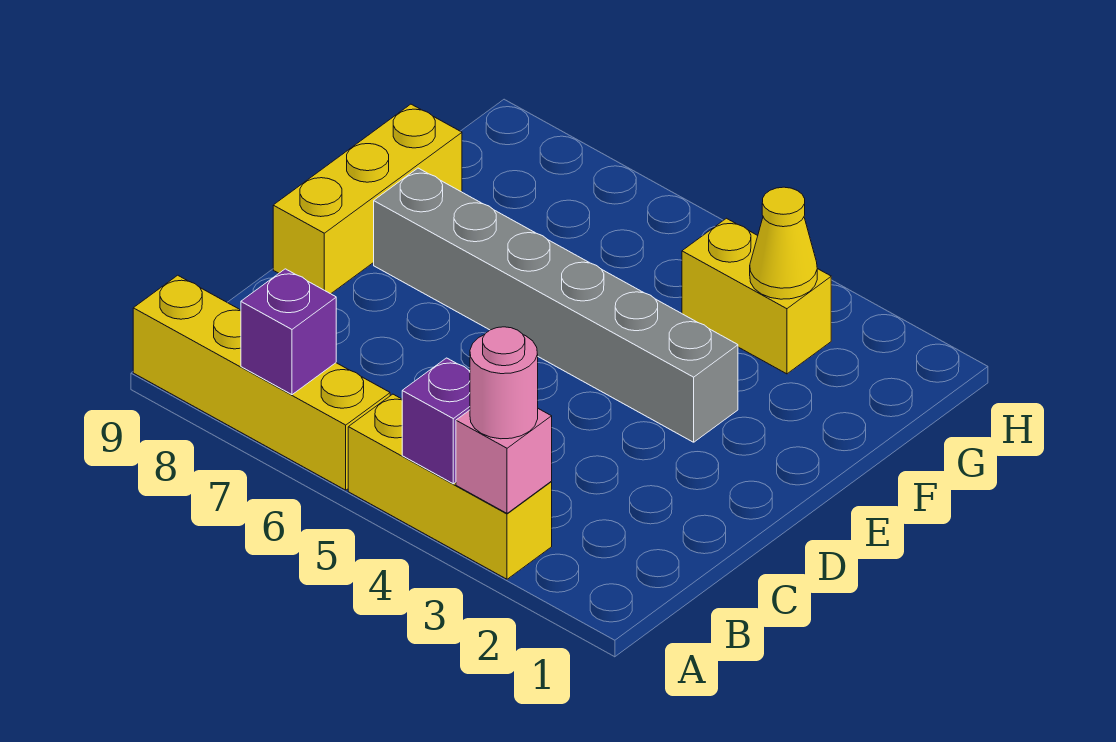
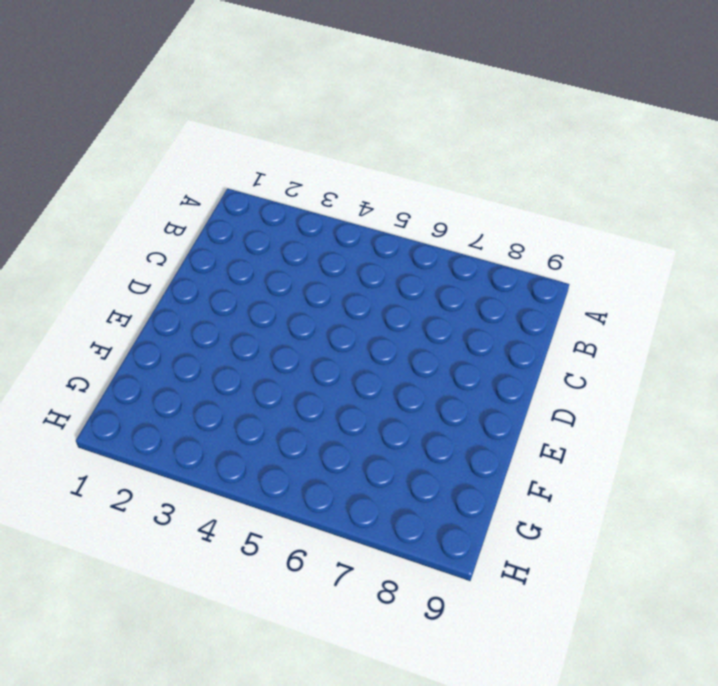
none -> yellow brick A3:A5 level 1
none -> yellow brick A6:A9 level 1

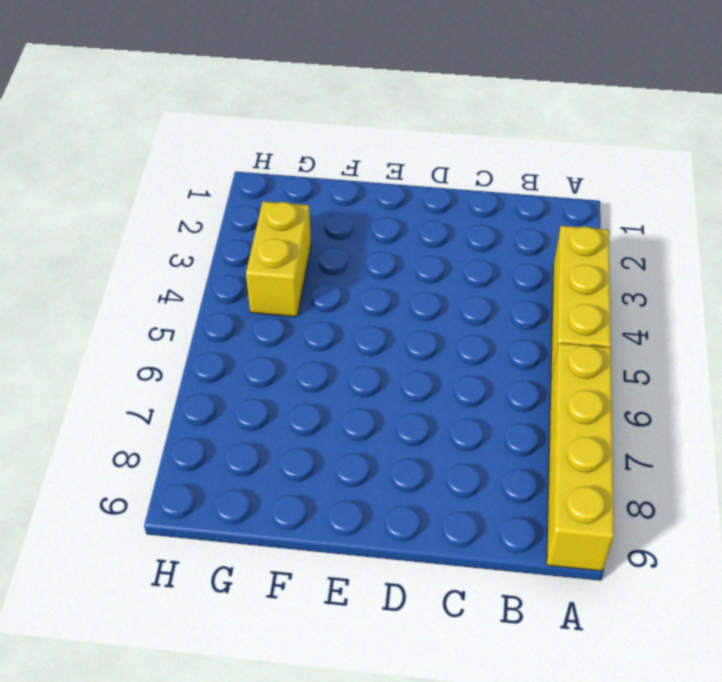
none -> yellow brick D9:F9 level 1
none -> grey brick E3:E8 level 1

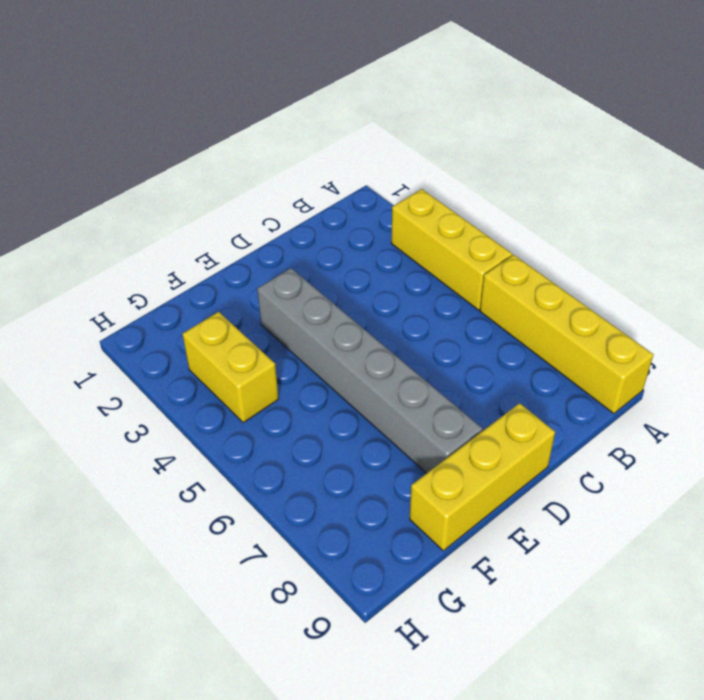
none -> pink brick A3 level 2
none -> purple brick A4 level 2

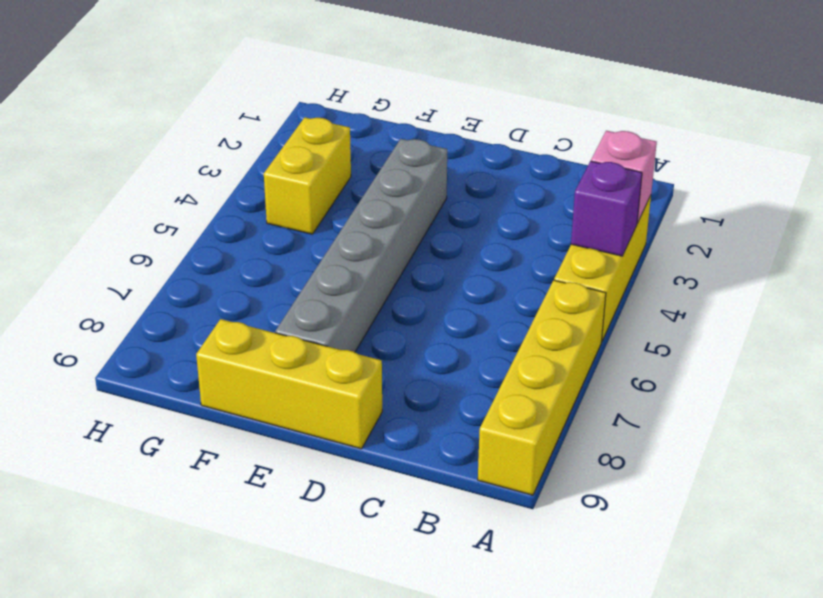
none -> purple brick A7 level 2
none -> yellow cone G3 level 2

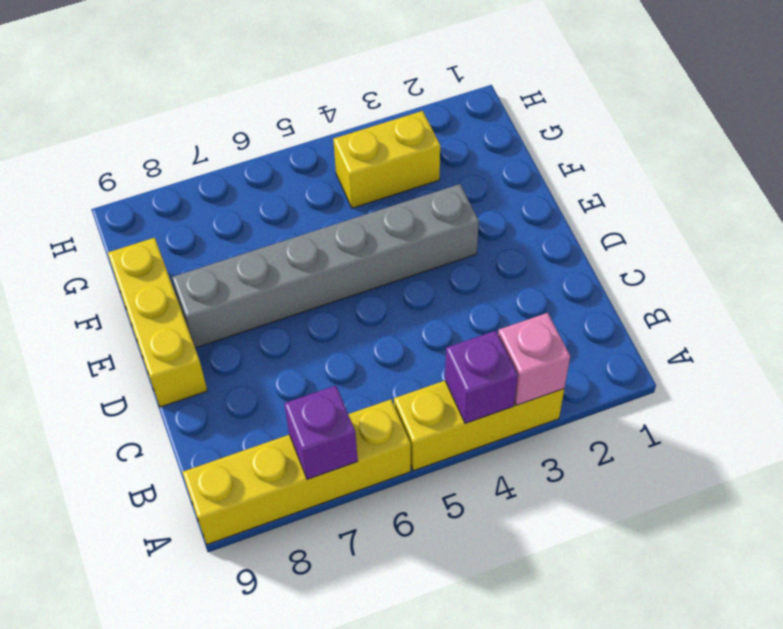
none -> yellow cone G3 level 2
none -> pink round brick A3 level 3

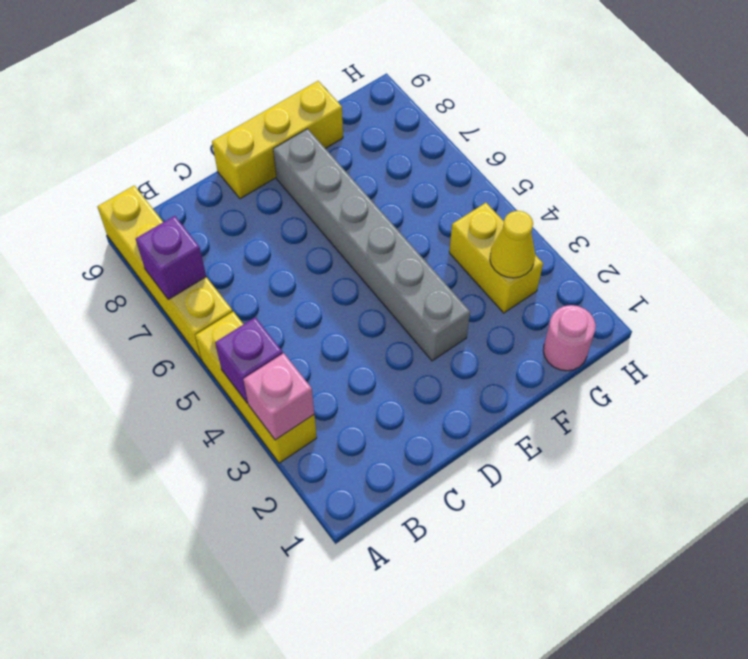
pink round brick G1 level 1 -> pink round brick A3 level 3

